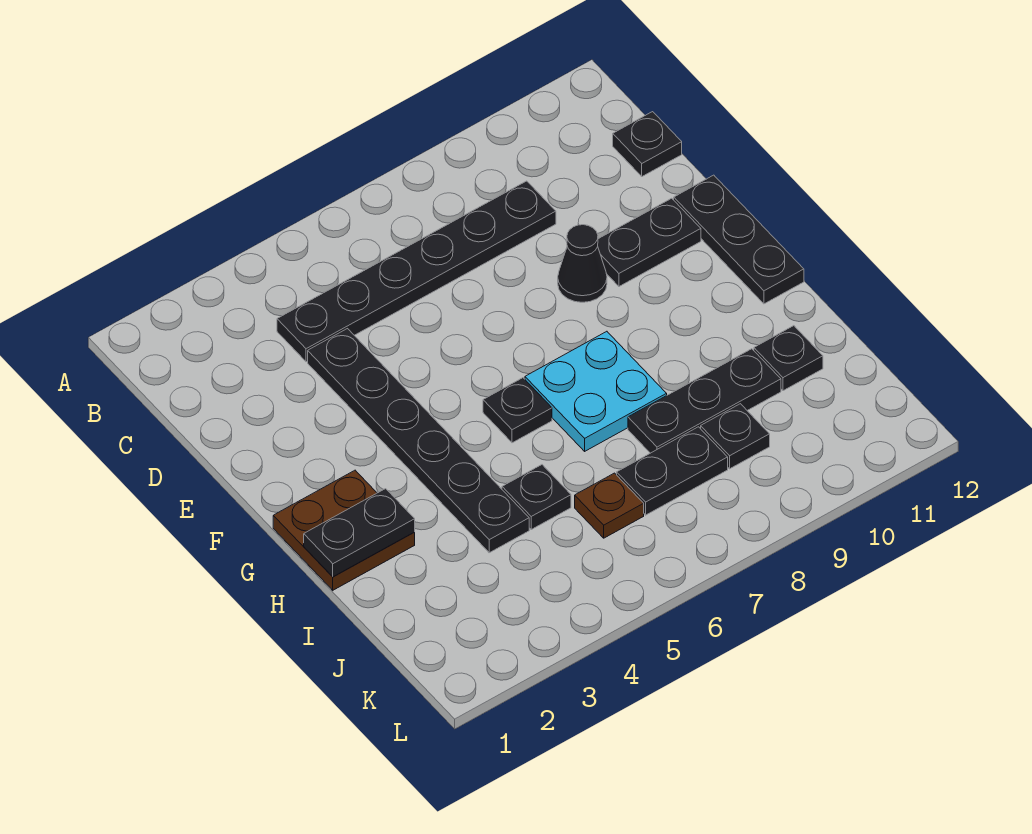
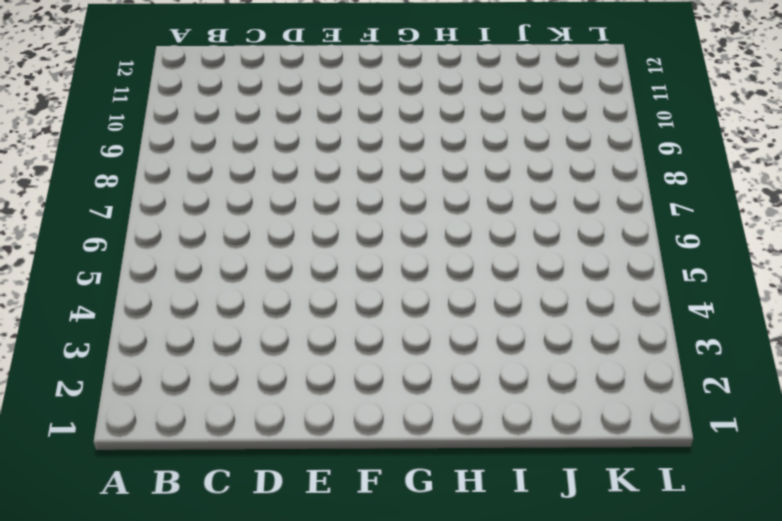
none -> black plate C4:C9 level 1
none -> black plate C12 level 1
none -> black plate D4:I4 level 1

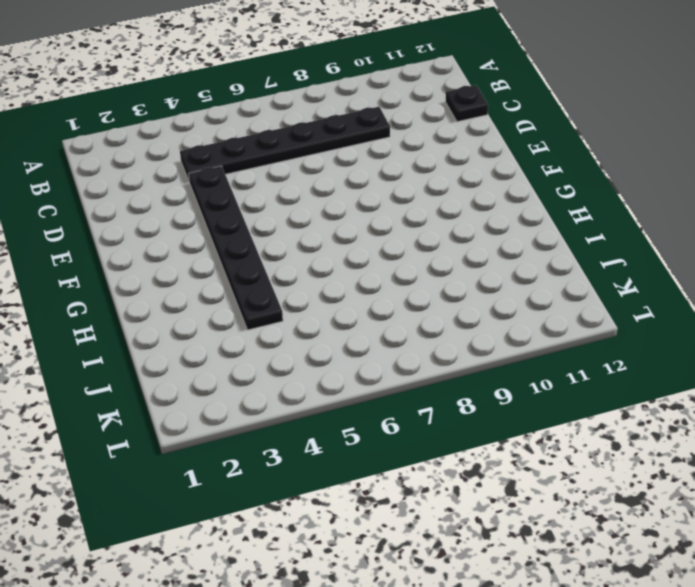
none -> black cone E9 level 1
none -> black plate E10:E11 level 1
none -> black plate E12:G12 level 1

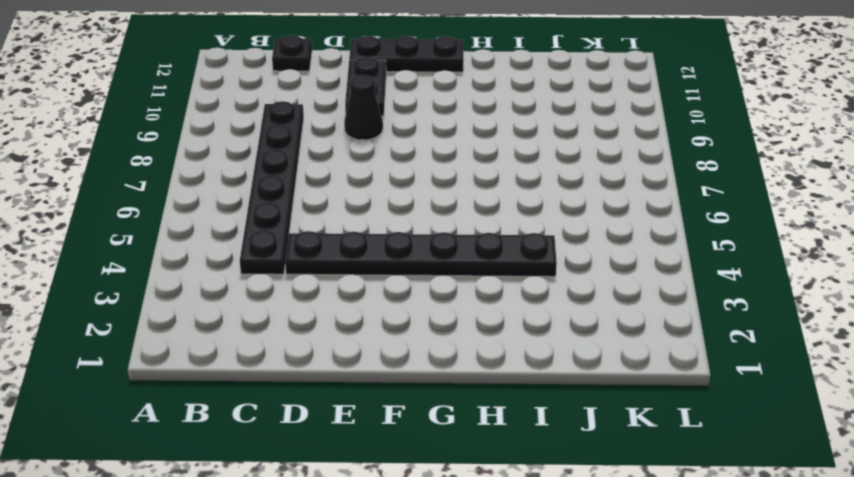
none -> brown plate G1:H2 level 1
none -> black plate G6 level 1
none -> cyan plate G7:H8 level 1

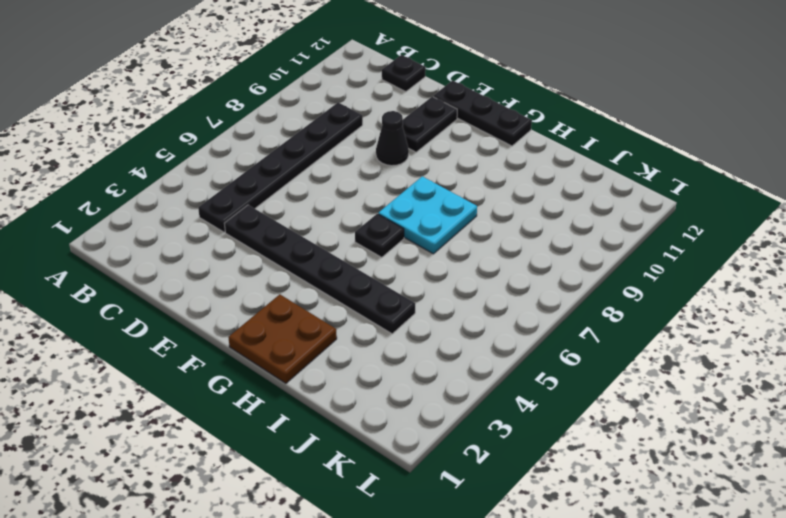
none -> black plate I5 level 1
none -> black plate I8:I10 level 1
none -> black plate I11 level 1

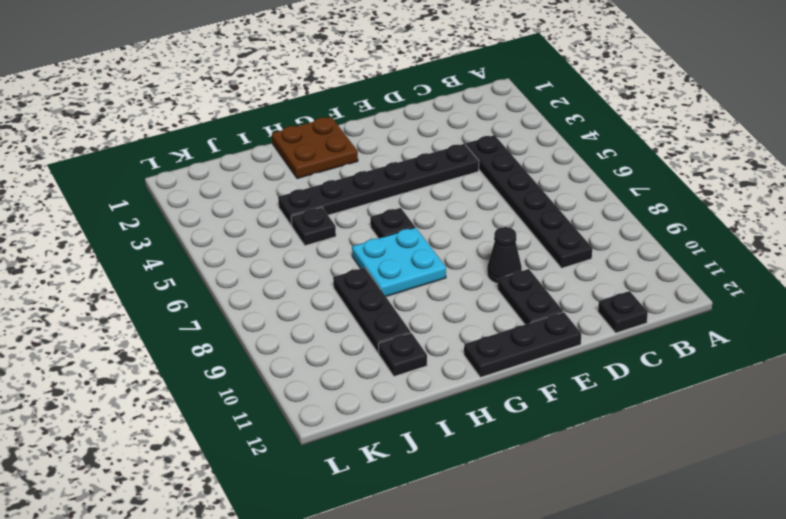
none -> brown plate J6 level 1
none -> black plate J7:J8 level 1
none -> black plate J9 level 1

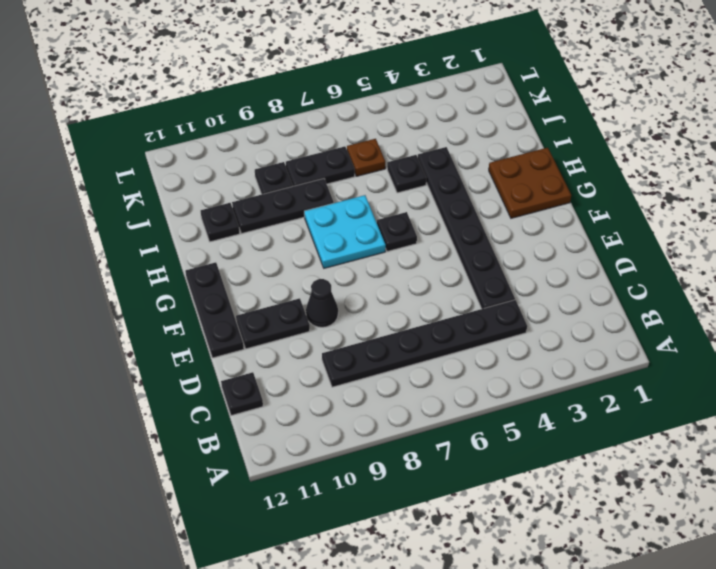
none -> black plate H1:H2 level 2

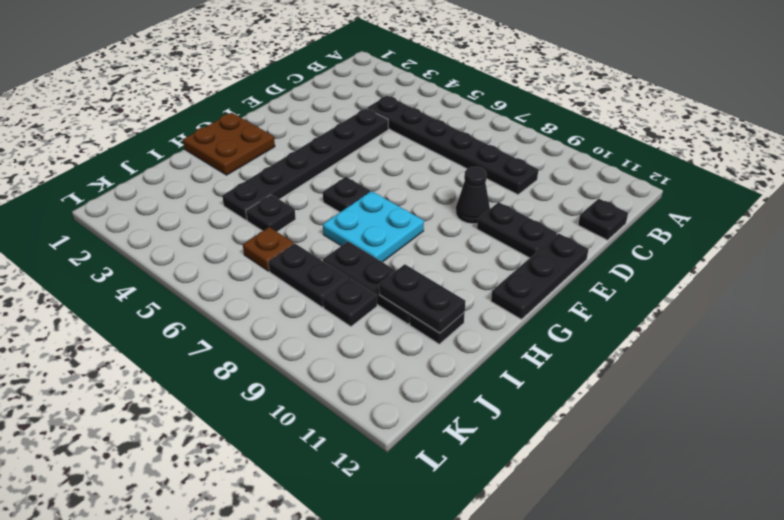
black plate I10:I11 level 2 -> black plate H1:H2 level 2

